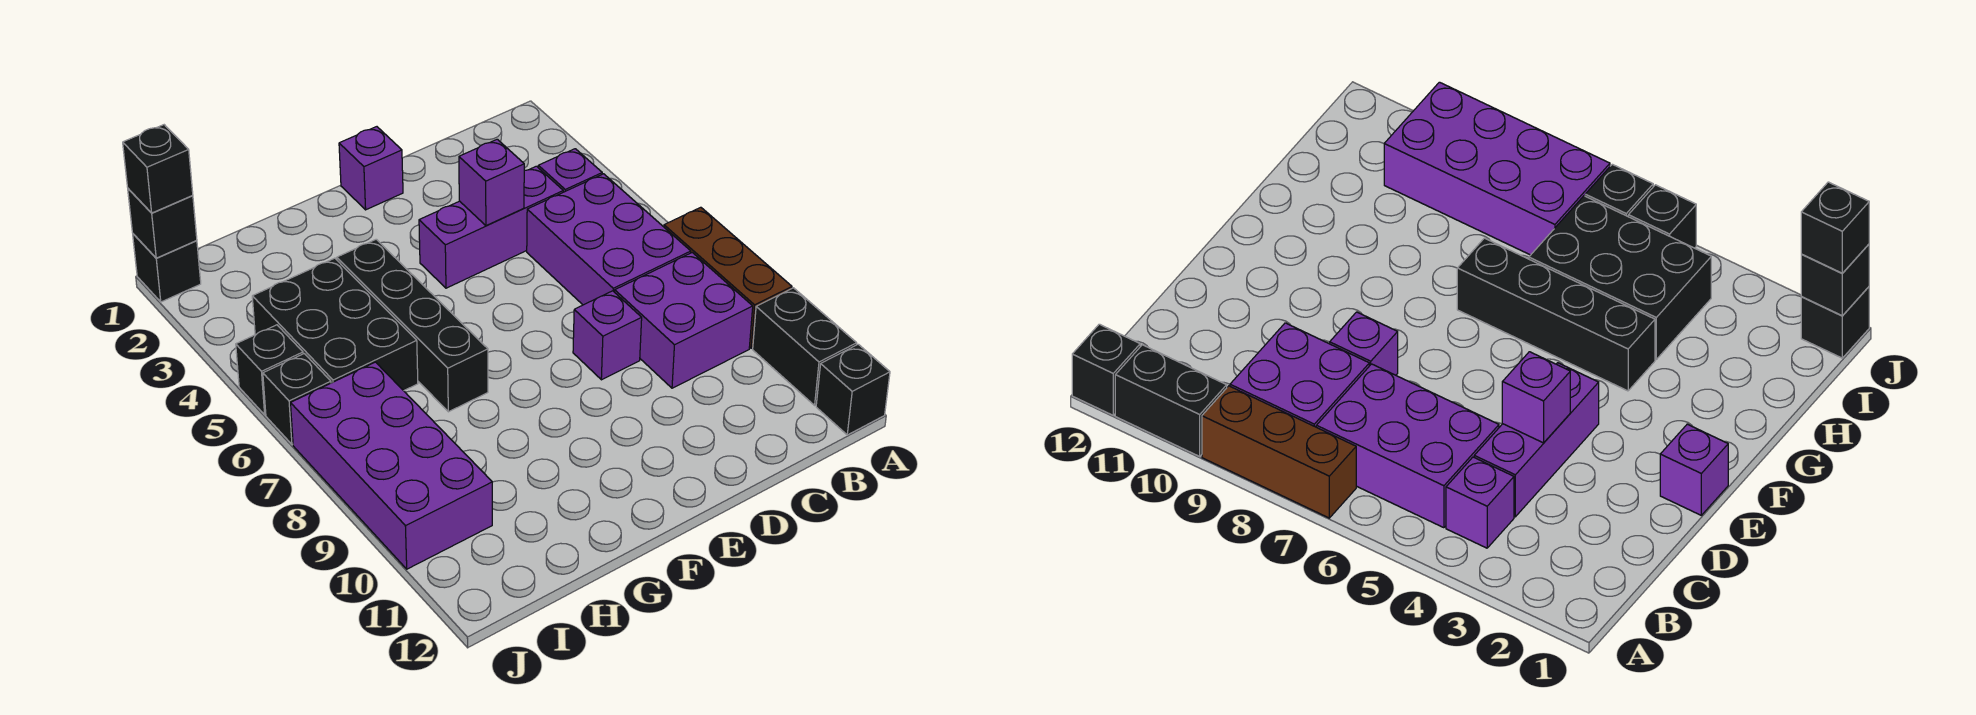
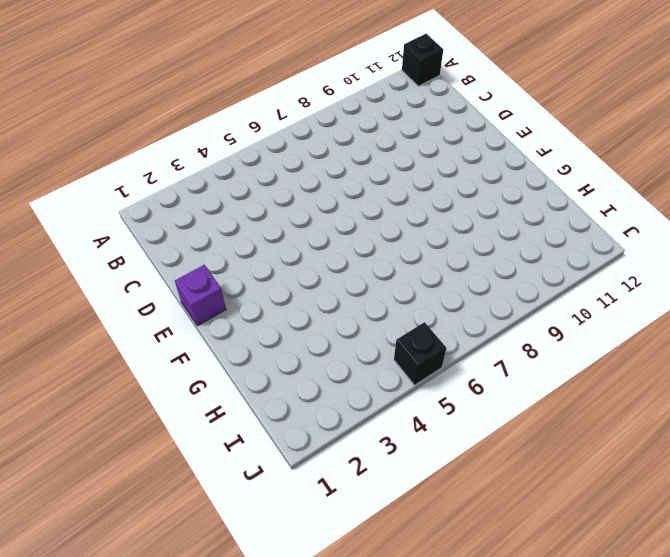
none -> brown brick A7:A9 level 1
none -> black brick A10:A11 level 1
none -> purple brick B4 level 1

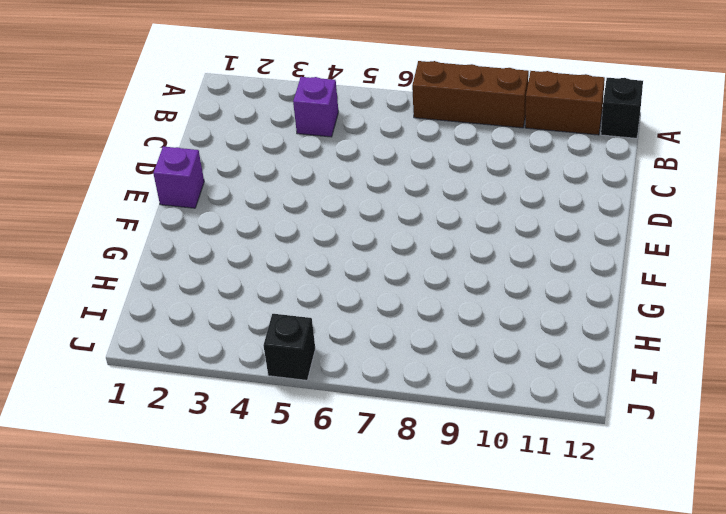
brown brick A10:A11 level 1 -> black brick A10:A11 level 1
none -> purple brick B5:C7 level 1
none -> purple brick B8:C9 level 1
none -> purple brick C4:E4 level 1

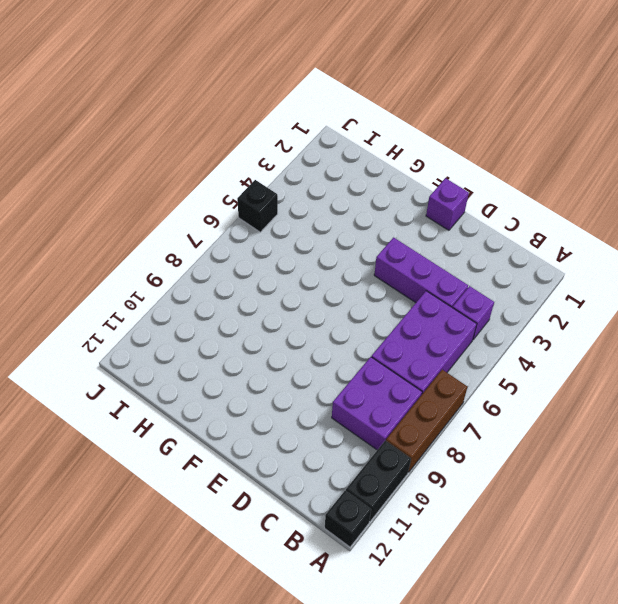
none -> purple brick D8 level 1
none -> black brick G4:G7 level 1
none -> black brick H4:I6 level 1

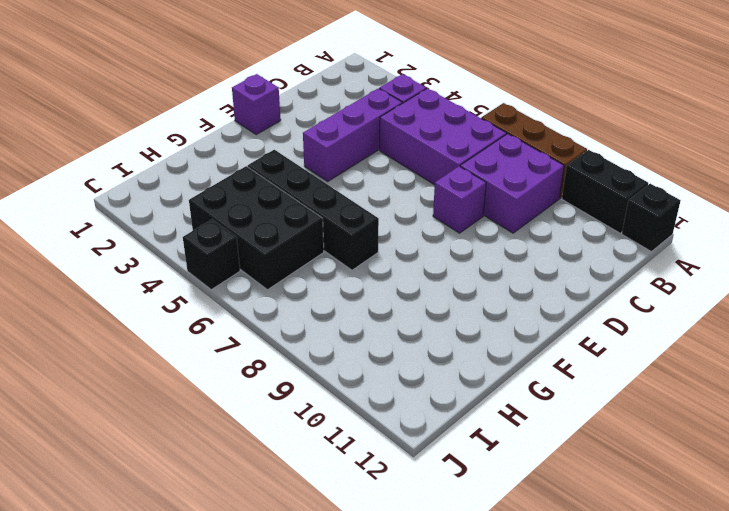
none -> purple brick I7:J10 level 1
none -> black brick J1 level 1
none -> black brick J6 level 1

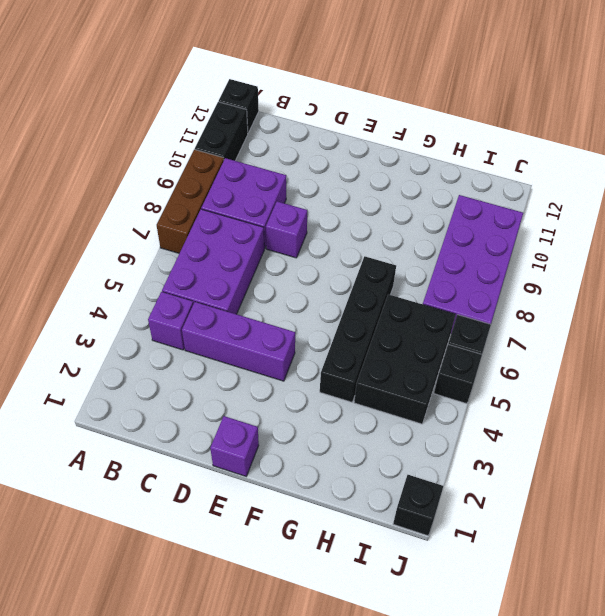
none -> purple brick D4 level 2
none -> black brick J1 level 2
none -> black brick J1 level 3

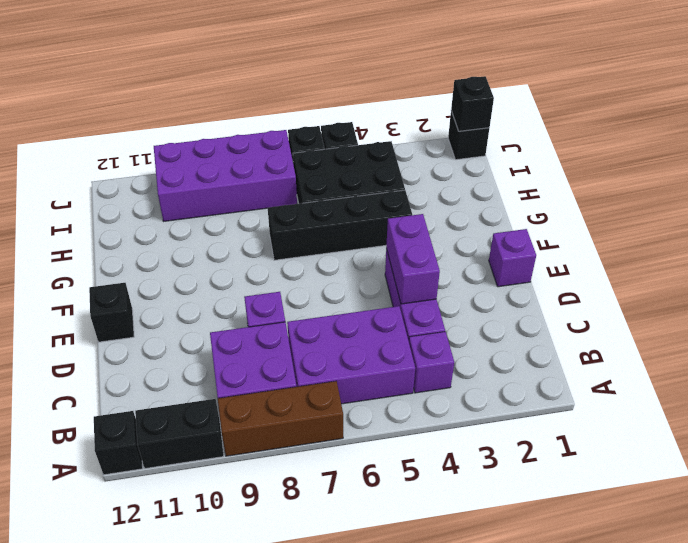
purple brick D4:E4 level 2 -> purple brick D4 level 2
black brick E12 level 1 -> black brick J1 level 3

